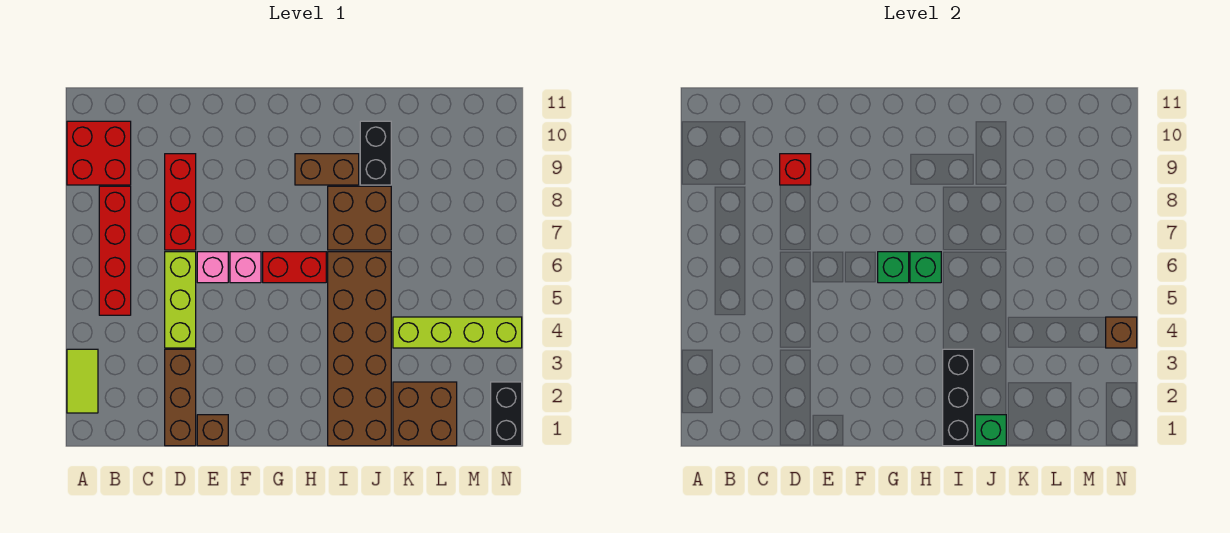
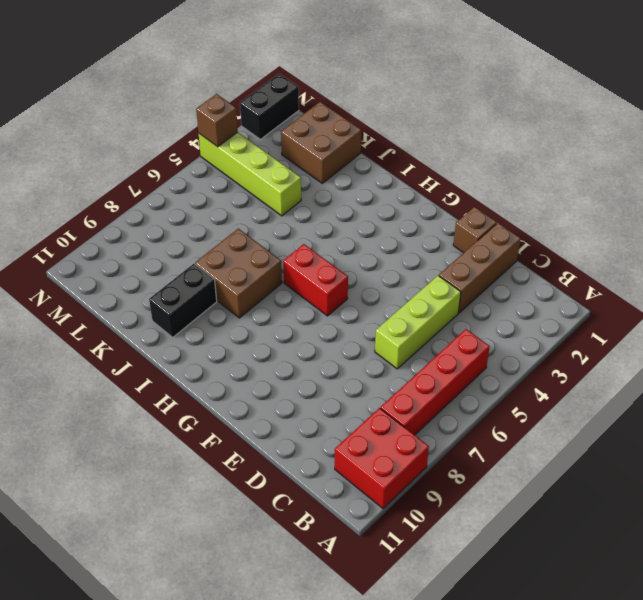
none -> lime tile A2:A3 level 1
none -> red brick D7:D9 level 1
none -> pink brick E6 level 1

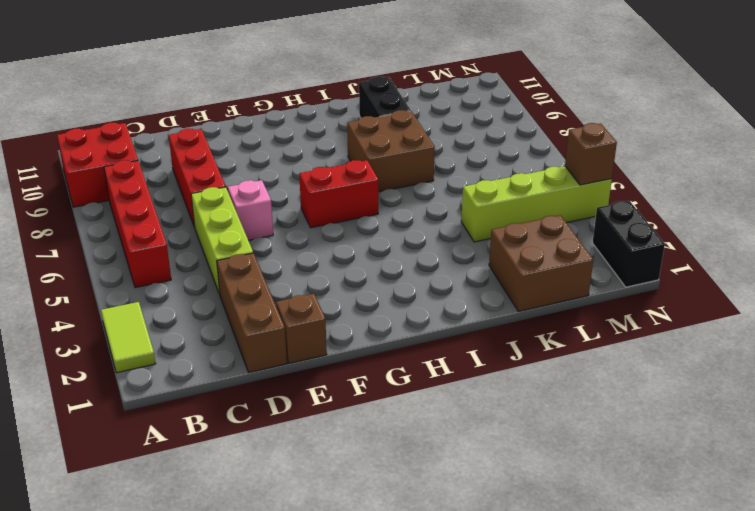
none -> pink brick F6 level 1
none -> brown brick H9:I9 level 1
none -> brown brick I1:J6 level 1

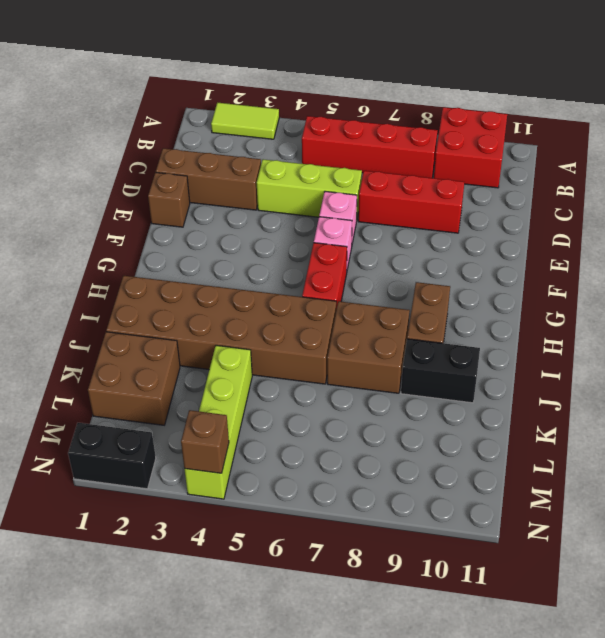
none -> red brick D9 level 2
none -> green brick G6 level 2
none -> green brick H6 level 2

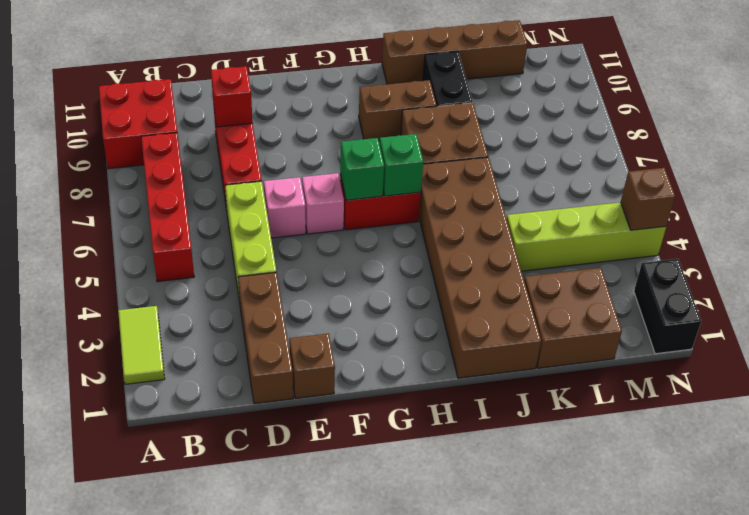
brown brick I11:L11 level 1 -> none
none -> black brick I1:I3 level 2
none -> green brick J1 level 2

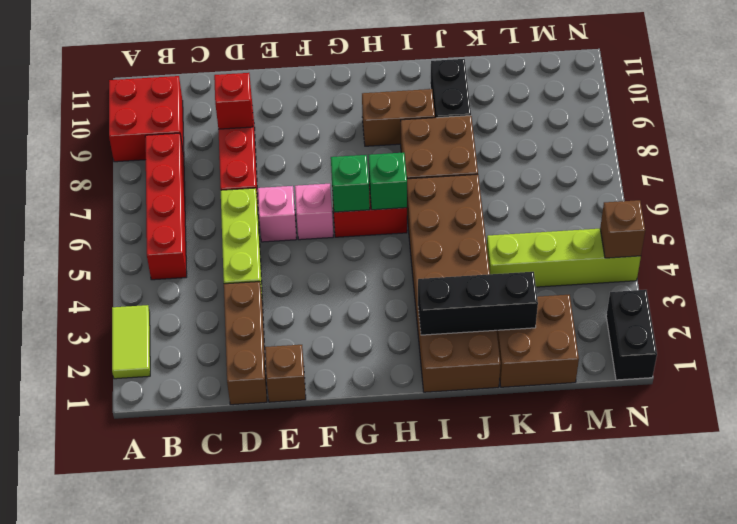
black brick I2:K2 level 2 -> black brick I1:I3 level 2
none -> green brick J1 level 2

